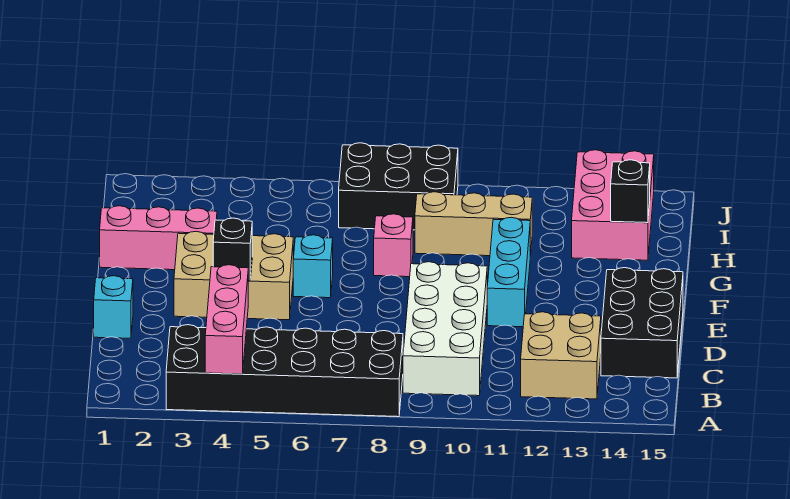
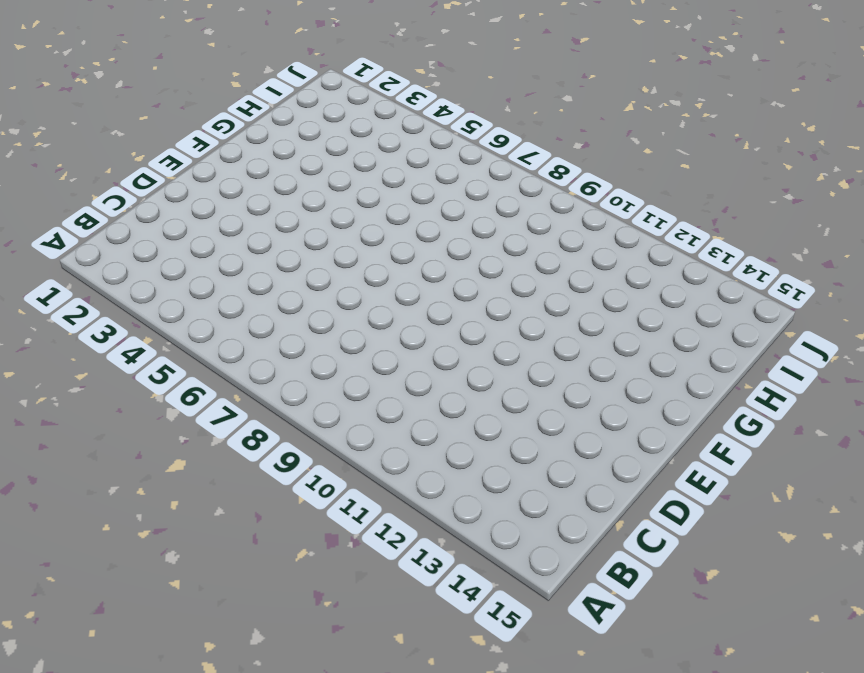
none -> black brick A3:B8 level 1
none -> white brick B9:E10 level 1
none -> tan brick B12:C13 level 1

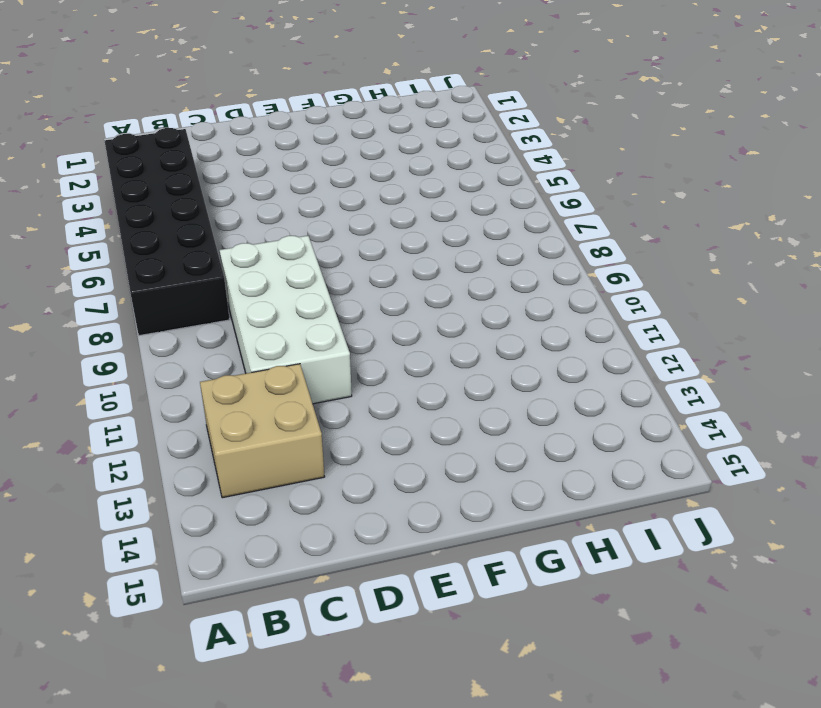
white brick C8:D11 level 1 -> white brick B9:E10 level 1
none -> black brick C14:E15 level 1
none -> cyan brick D1 level 1
none -> tan brick E3:F5 level 1

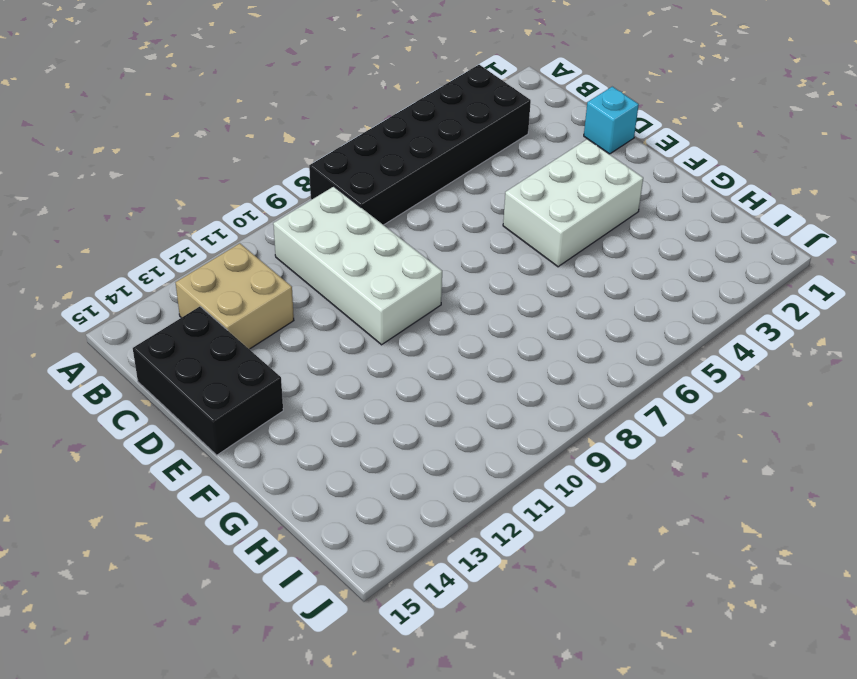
white brick E3:F5 level 1 -> tan brick E3:F5 level 1
none -> cyan brick E11:G11 level 1
none -> cyan brick F6 level 1
none -> pink brick G1:G3 level 1

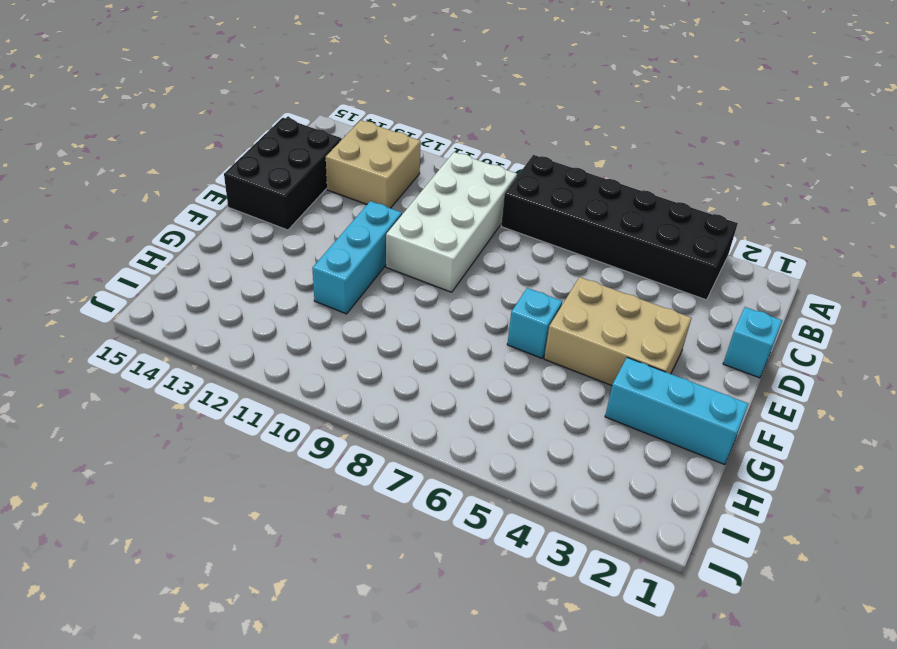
cyan brick G1:G3 level 1 -> pink brick G1:G3 level 1
none -> pink brick G8 level 1
none -> tan brick H9:H11 level 1
none -> pink brick H13:J14 level 1

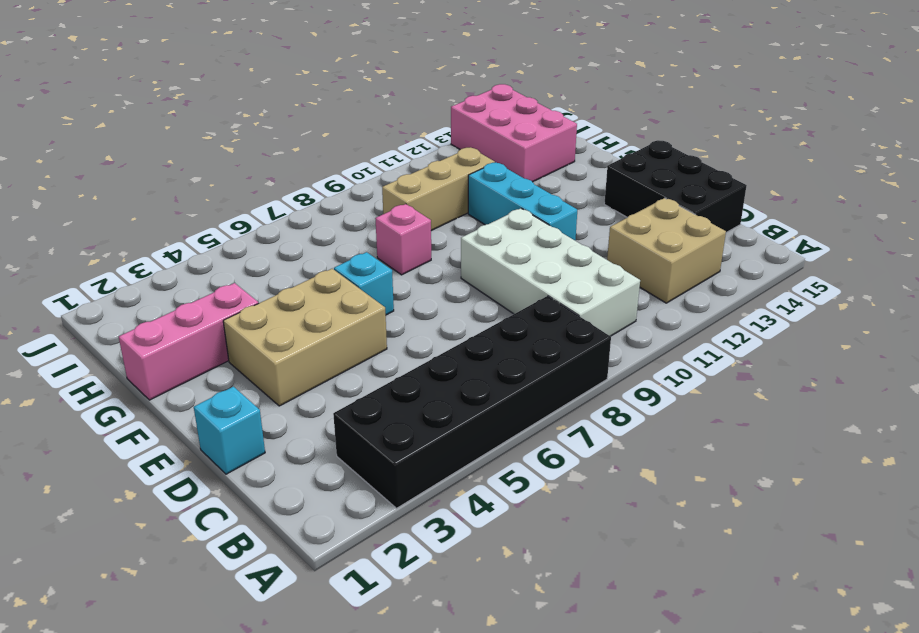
none -> black brick I7:J9 level 1
none -> pink brick A4:C4 level 2
none -> black brick E4 level 2

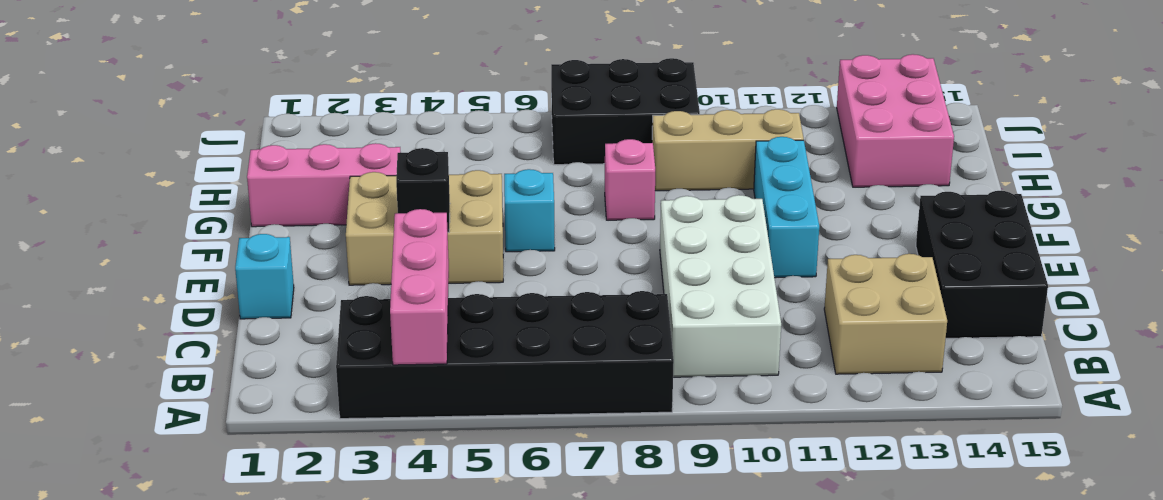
none -> black brick H14 level 2

